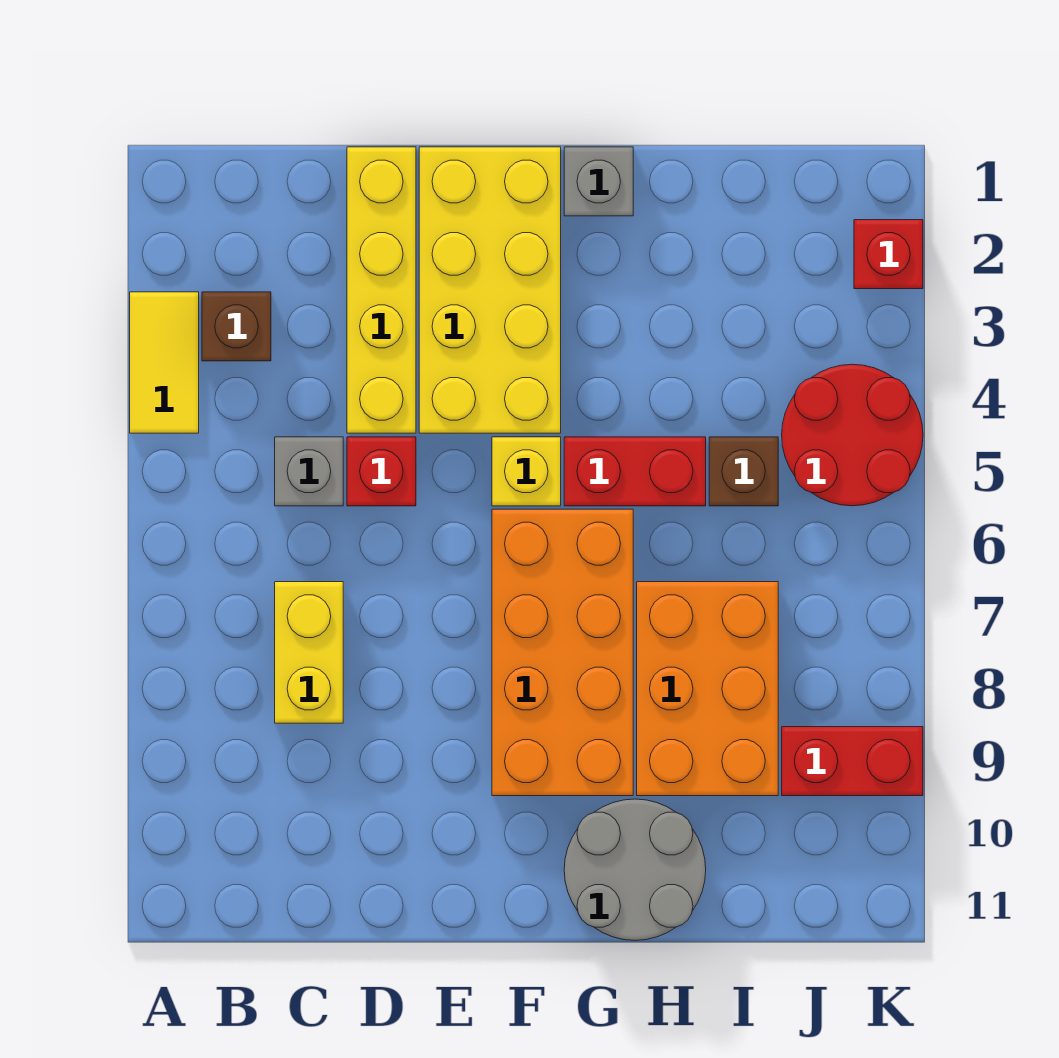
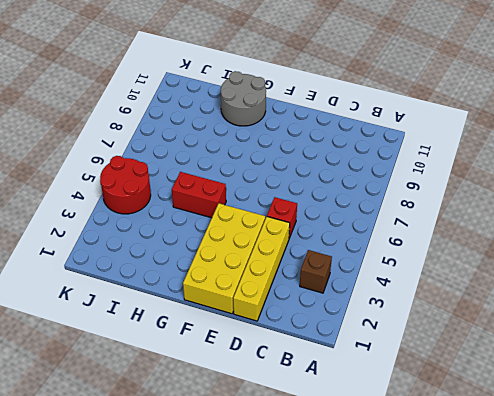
none -> yellow tile A3:A4 level 1
none -> grey brick C5 level 1
none -> yellow brick C7:C8 level 1

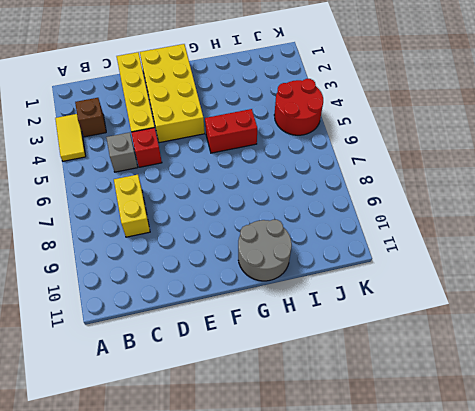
none -> yellow brick F5 level 1
none -> orange brick F6:G9 level 1
none -> grey brick G1 level 1

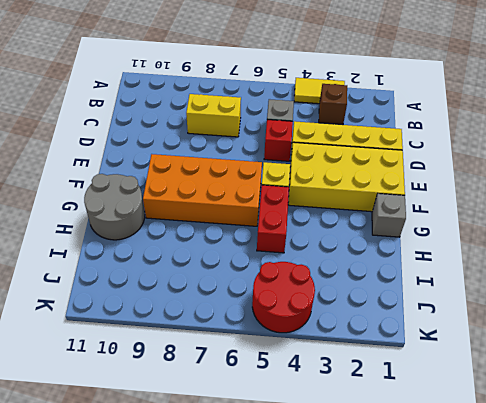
none -> orange brick H7:I9 level 1
none -> brown brick I5 level 1
none -> red brick J9:K9 level 1

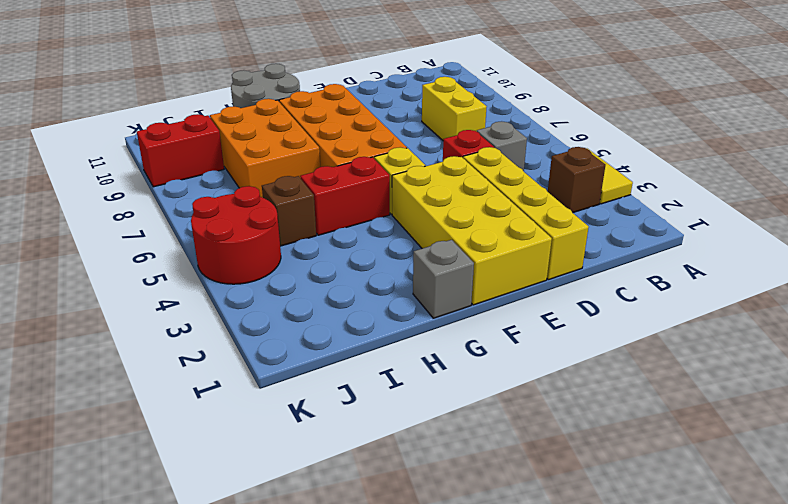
none -> red brick K2 level 1

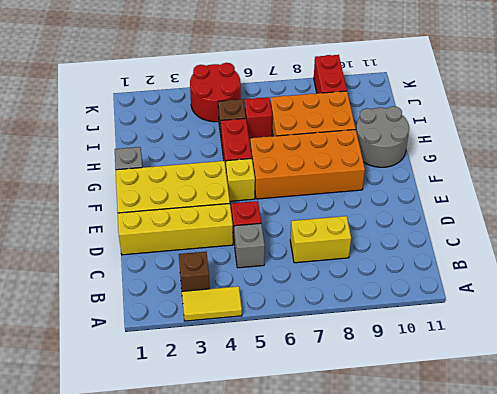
red brick I6 level 1 -> red brick K2 level 1

